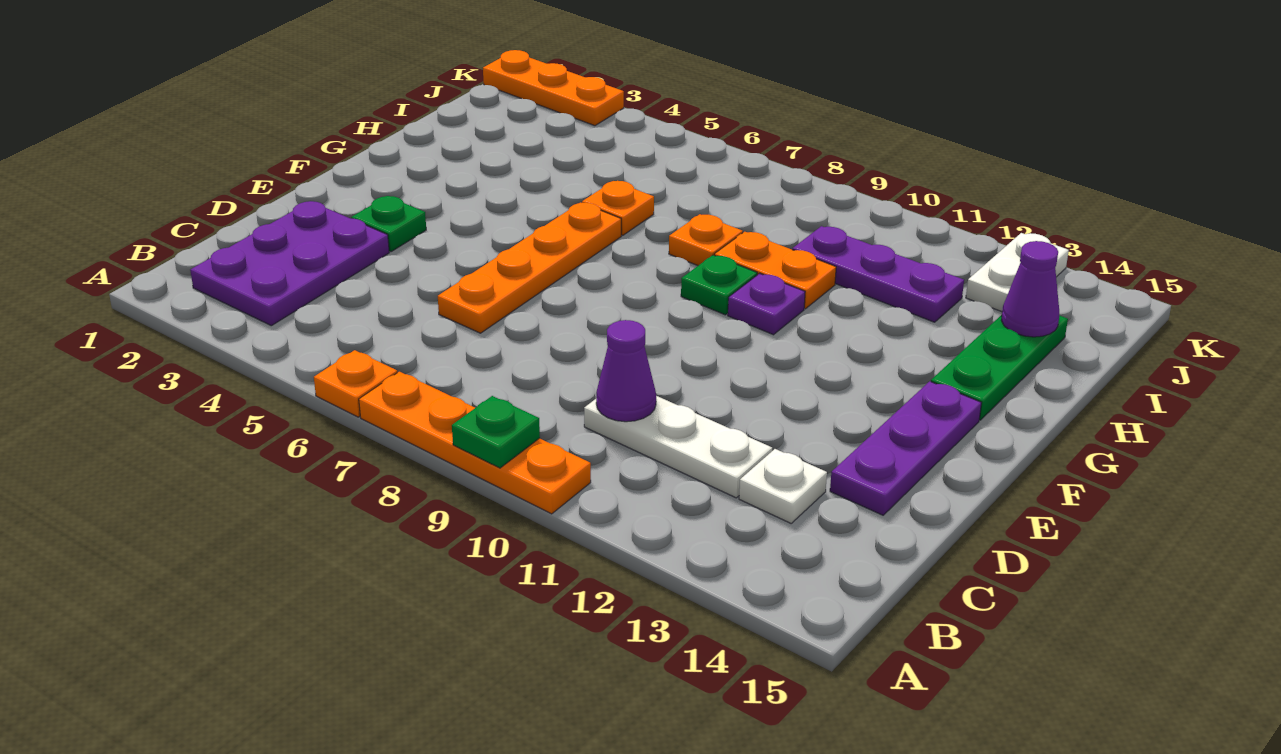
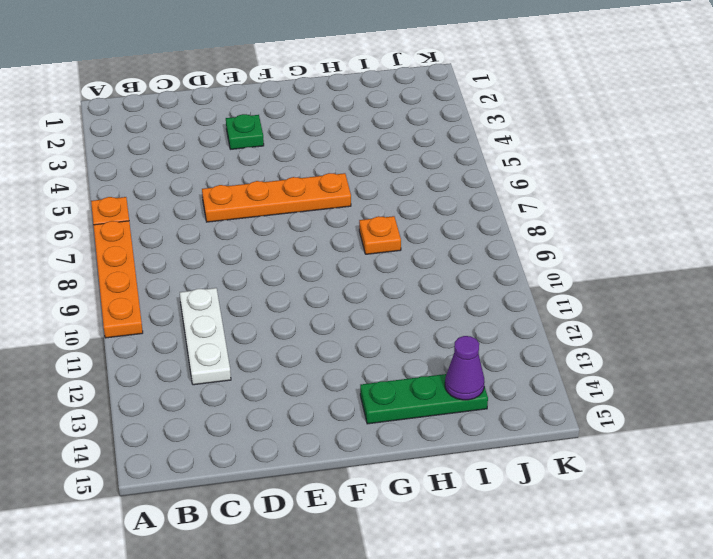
none -> purple plate B2:D3 level 1
none -> white plate C13 level 1
none -> purple plate D14:F14 level 1

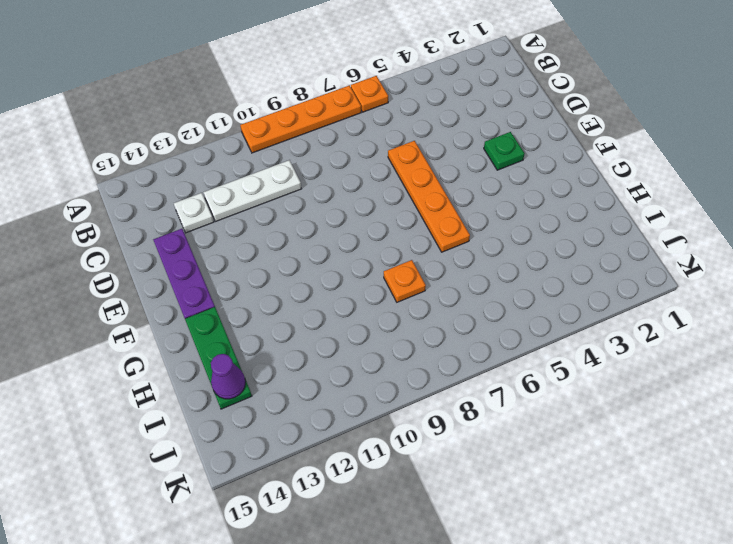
none -> purple plate B2:D3 level 1
none -> green plate G9 level 1
none -> purple plate G10 level 1

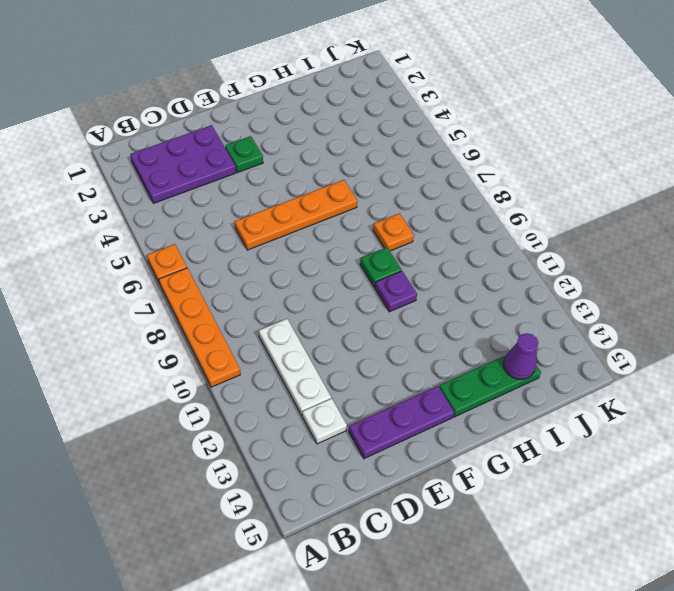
none -> orange plate H6 level 1
none -> orange plate H9:H10 level 1
none -> purple plate I10:I12 level 1

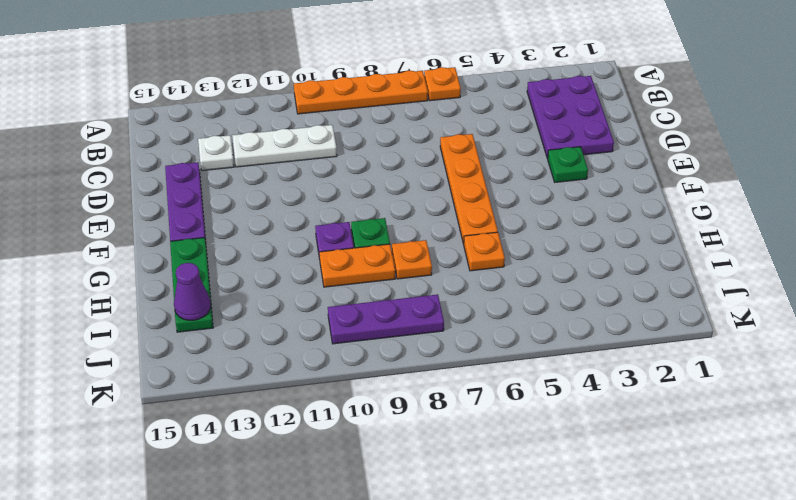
purple plate J8:J10 level 1 -> purple plate I10:I12 level 1
none -> white plate J13:K13 level 1
none -> orange plate K1:K3 level 1
none -> green plate A9 level 2

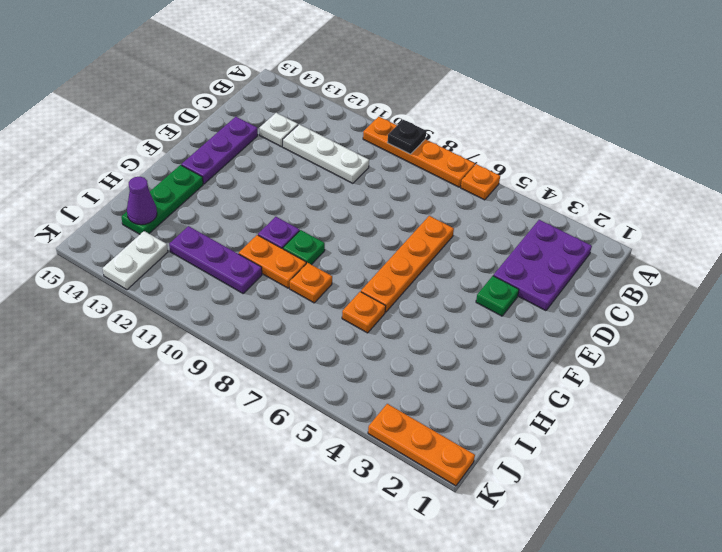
black plate A9 level 2 -> green plate A9 level 2
none -> purple cone C10 level 2

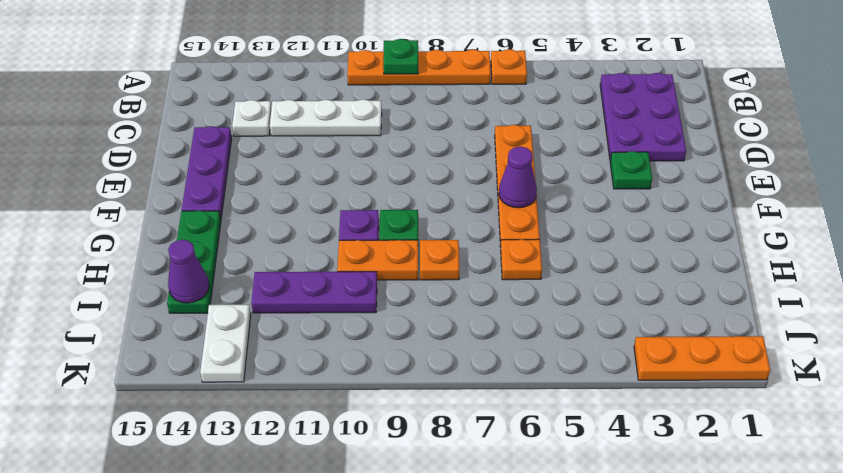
purple cone F6 level 2 -> purple cone C10 level 2

